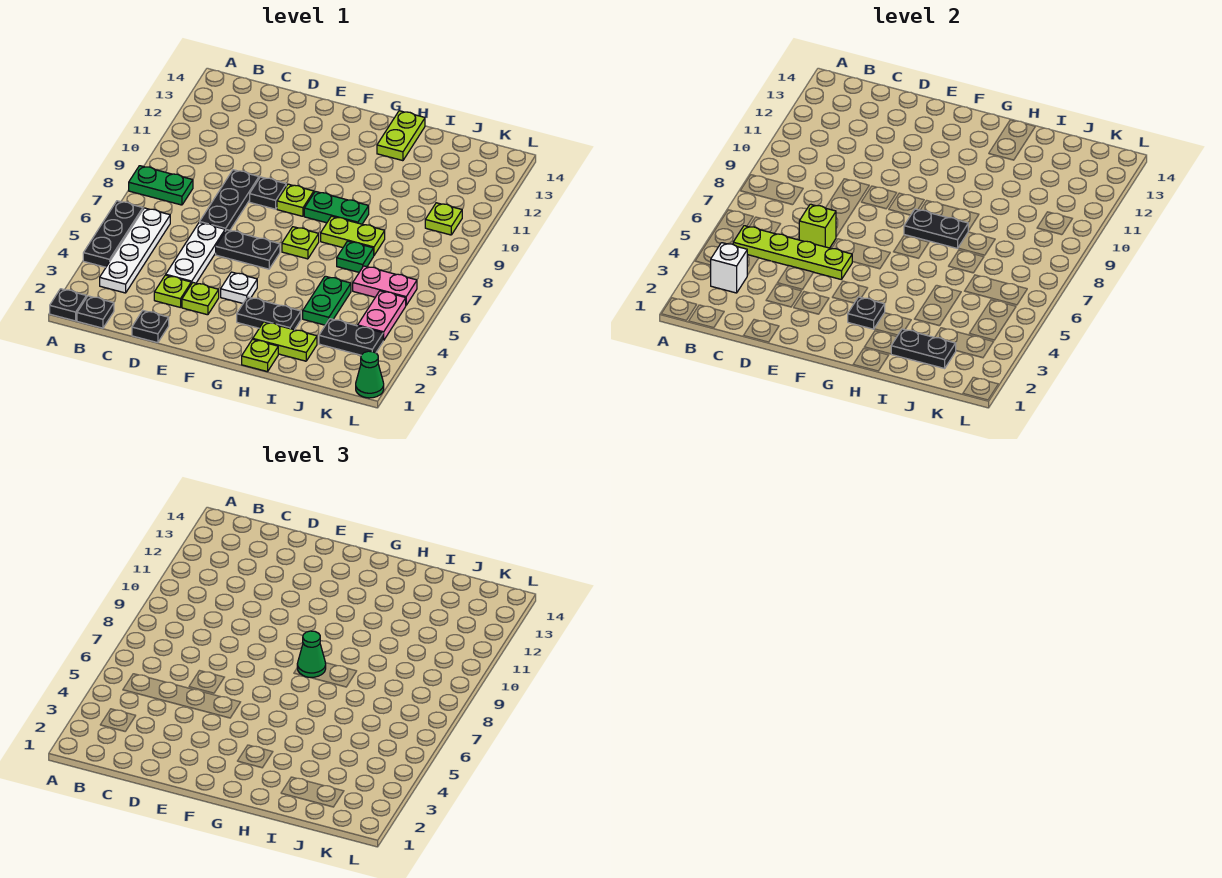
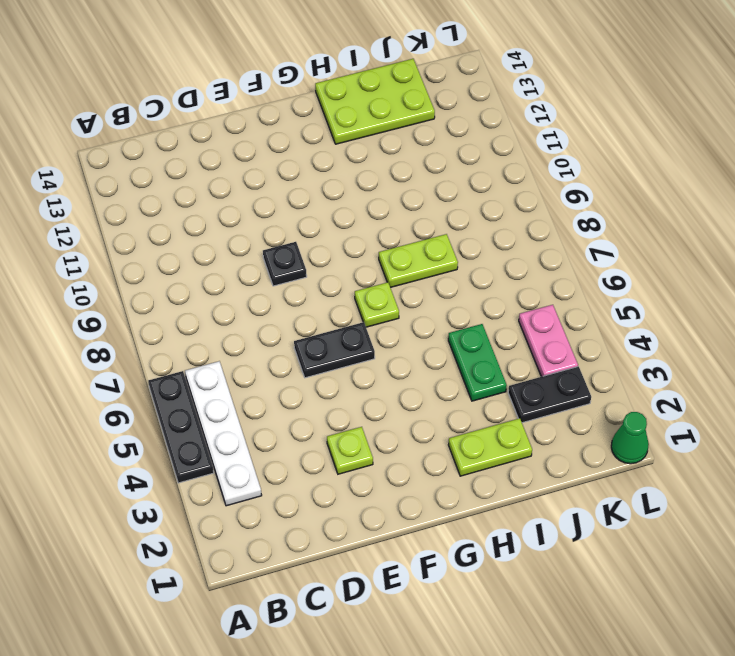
lime plate H13:J14 level 1 -> lime plate H13:H14 level 1
none -> black plate A1 level 1
none -> green plate A8:B8 level 1
none -> black plate B1 level 1
none -> black plate D1 level 1

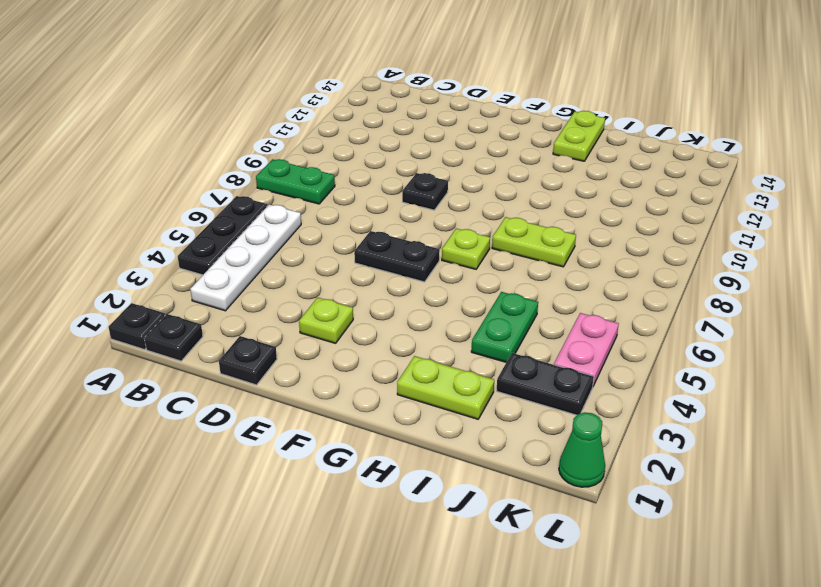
none -> lime plate D3 level 1
none -> white plate D4:D6 level 1
none -> black plate D7:D9 level 1
none -> white plate F4 level 1

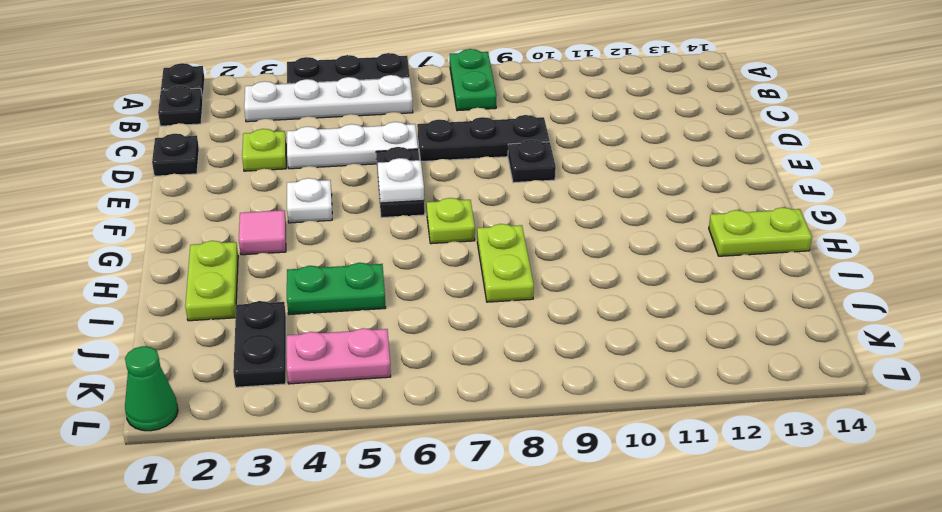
white plate F6 level 2 -> none
pink tile G3 level 1 -> black plate G3:H3 level 1
none -> lime plate E3 level 1
none -> lime plate F9 level 1
none -> green plate G9:H9 level 1
none -> lime plate H1 level 1

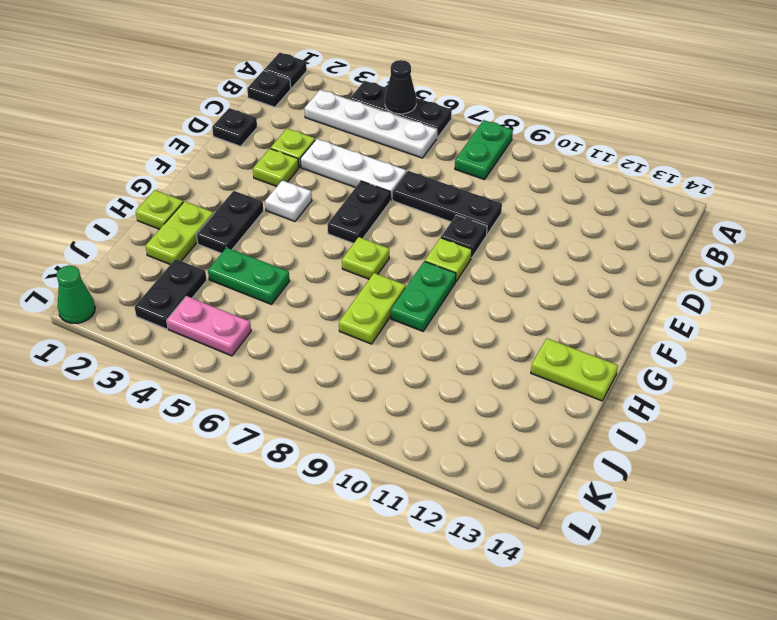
black cone A5 level 2 -> none
none -> green plate I7 level 1
none -> pink plate J6:K6 level 1
none -> lime plate K10 level 1
none -> white brick B3 level 2

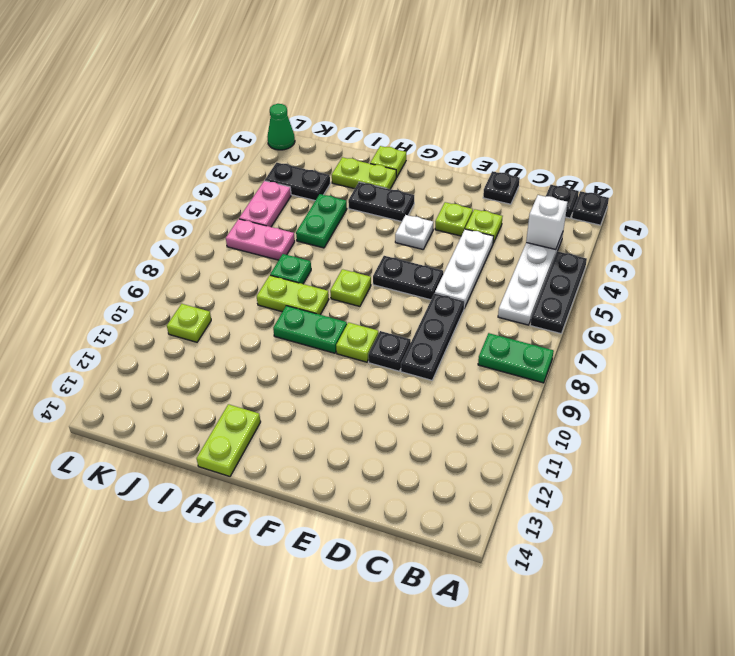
none -> lime plate B5:E5 level 2
none -> lime brick D6 level 2
none -> black plate G3 level 2
none -> black plate G8:H8 level 2

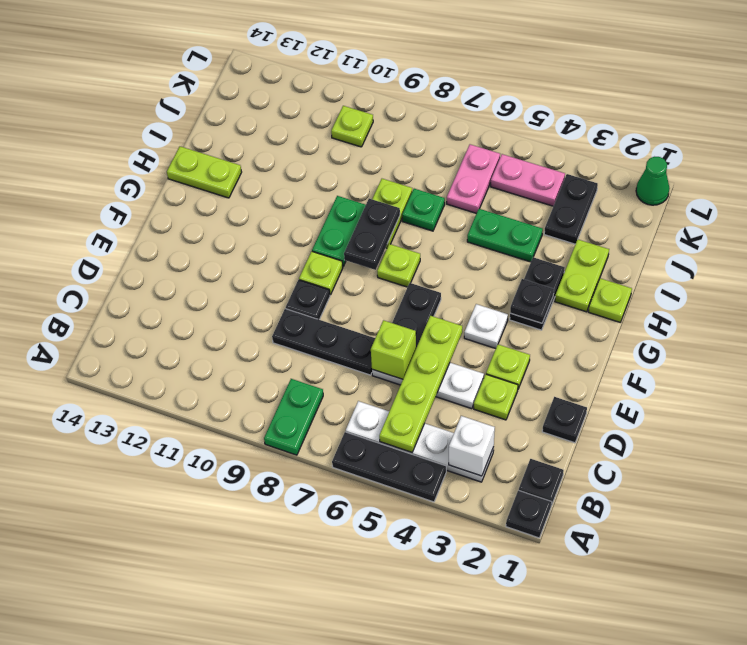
none -> black plate I2:J2 level 2
none -> green cone G8 level 3

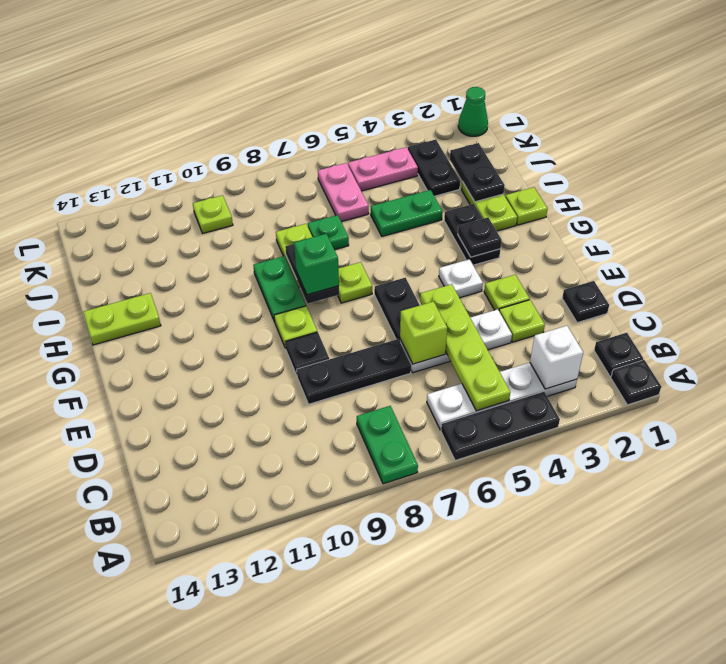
green brick G8 level 3 -> green cone G8 level 3

